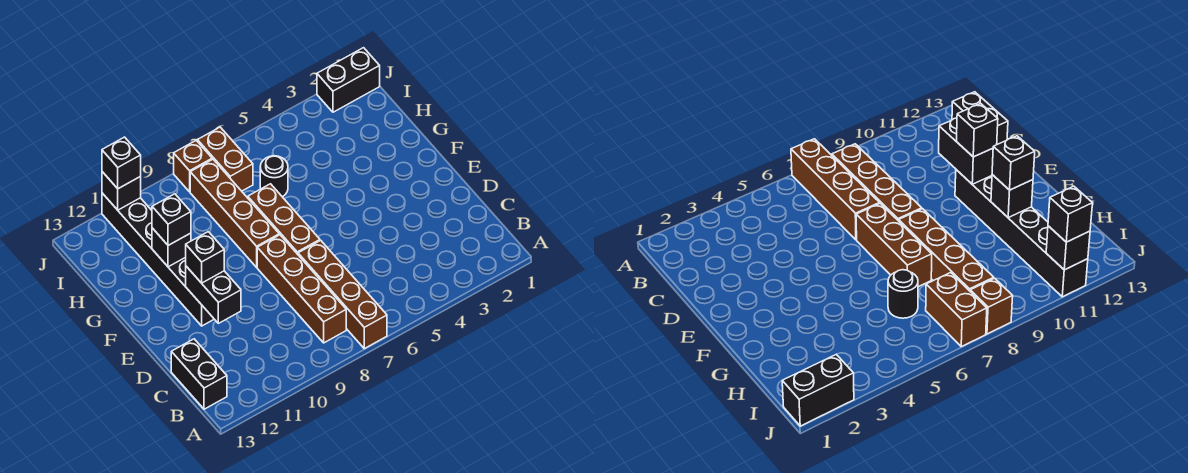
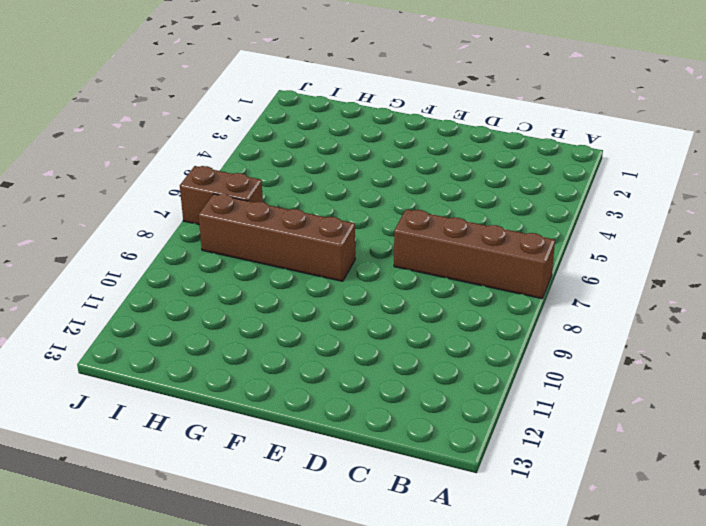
none -> brown brick B8:E8 level 1
none -> black brick B13:C13 level 1
none -> brown brick E7:G7 level 1

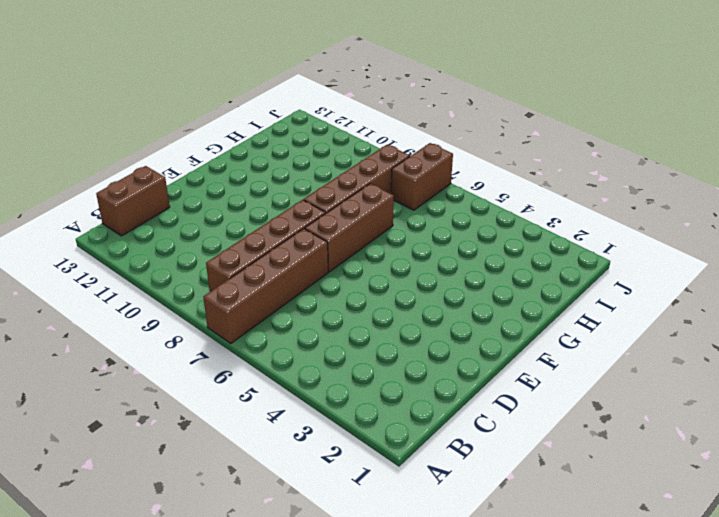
brown brick B13:C13 level 1 -> black brick B13:C13 level 1
none -> black brick E11:J11 level 1
none -> black round brick H6 level 1
none -> black brick J1:J2 level 1

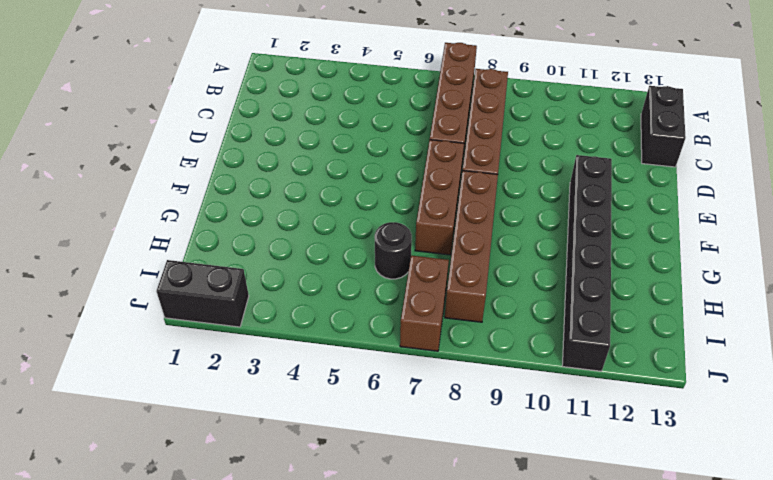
none -> brown brick J8 level 1
none -> black brick D11:E11 level 2
none -> black brick G11 level 2

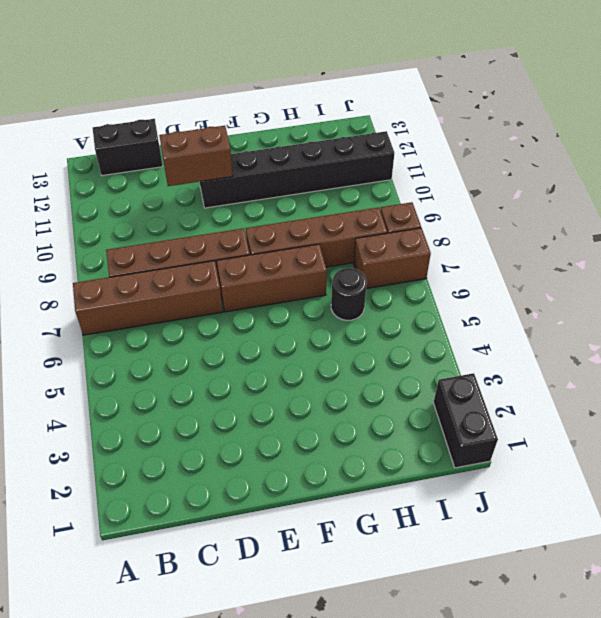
brown brick D11:E11 level 2 -> black brick D11:E11 level 2
none -> black brick G11 level 2
none -> black brick J11 level 2
none -> black brick E11 level 3

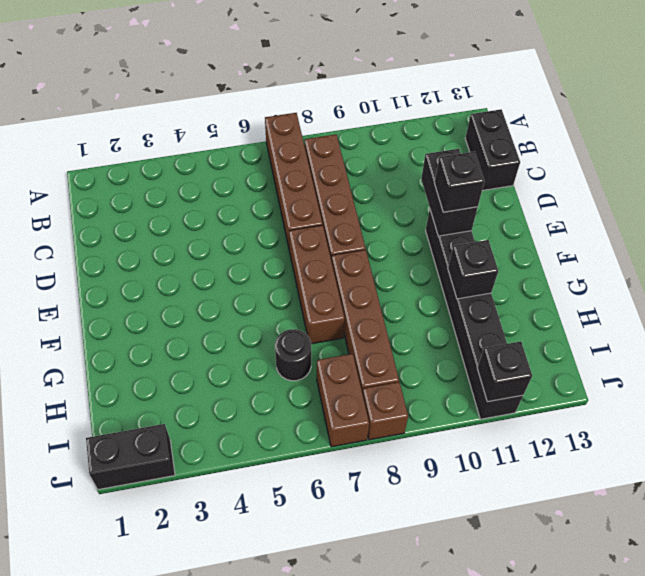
none -> black brick G11 level 3
none -> black brick J11 level 3

